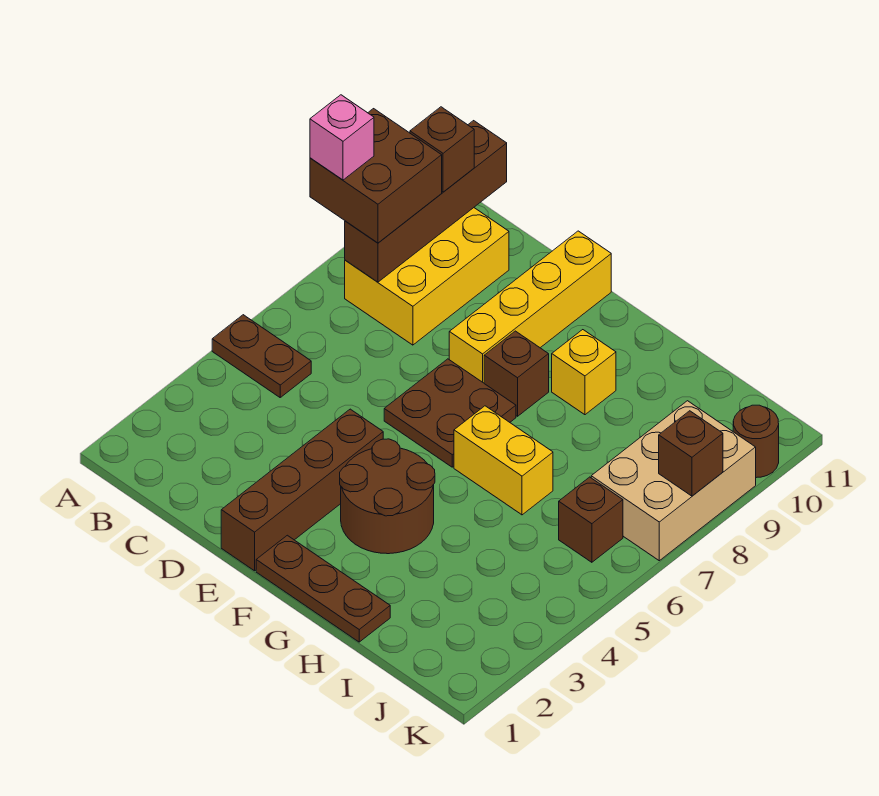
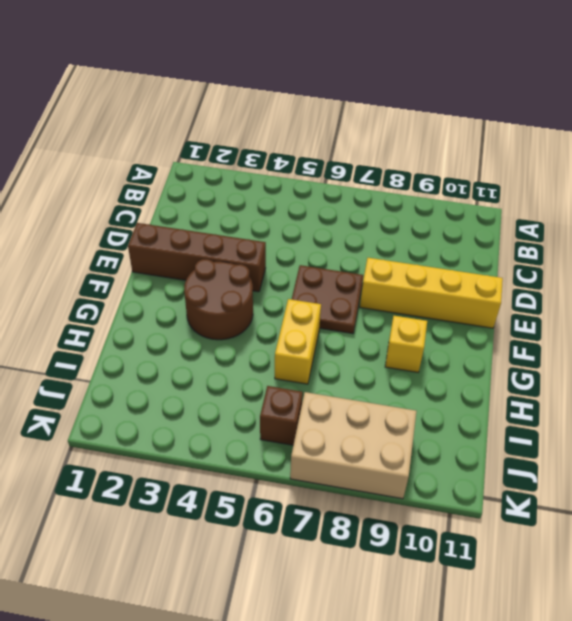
none -> brown plate A5:B5 level 1
none -> yellow brick B8:C10 level 1
none -> brown plate F1:H1 level 1

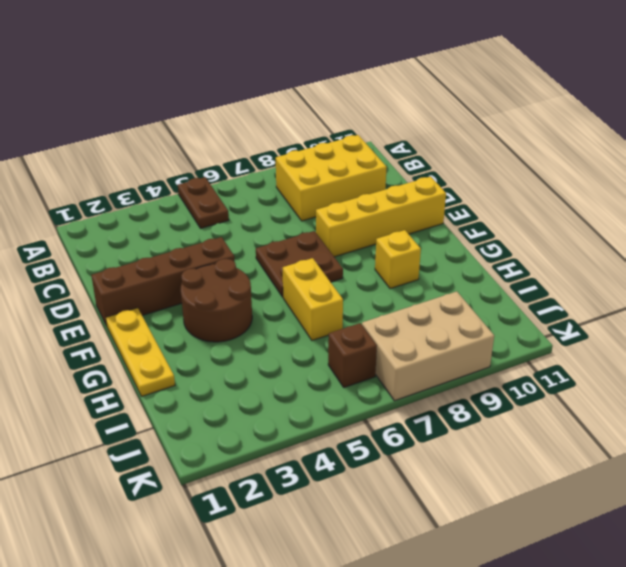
yellow plate F1:H1 level 1 -> brown plate F1:H1 level 1
none -> brown brick F8 level 1
none -> brown round brick K10 level 1
none -> brown brick B8:B11 level 2

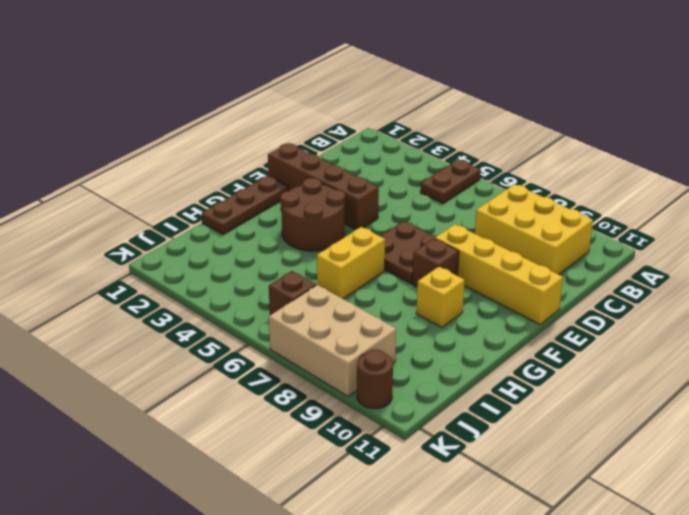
none -> brown brick B8:B11 level 2
none -> brown brick K8 level 2
none -> brown brick A8:B9 level 3

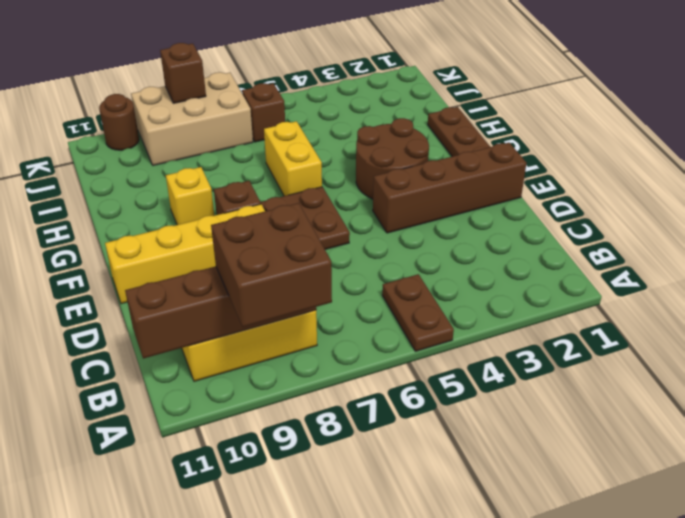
none -> brown brick B10 level 3
none -> pink brick A8 level 4

